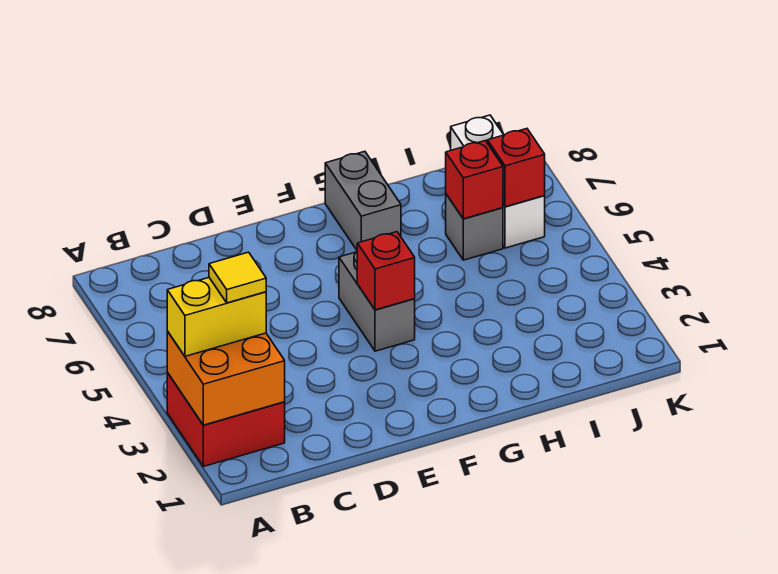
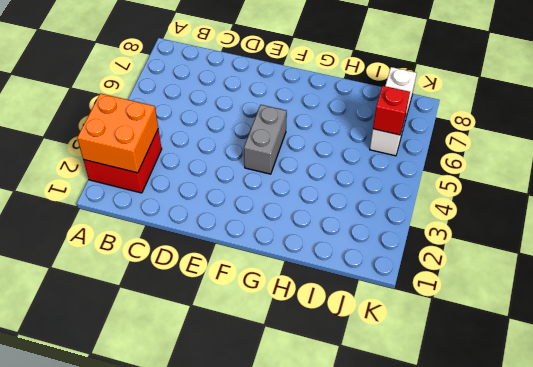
none -> grey brick G7:G8 level 1
none -> grey brick I6 level 1

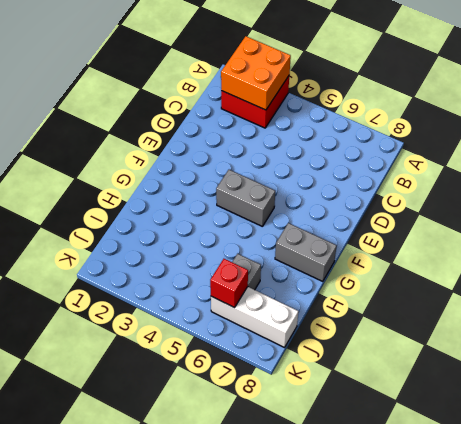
none -> red brick F4 level 2
none -> red brick I6 level 2

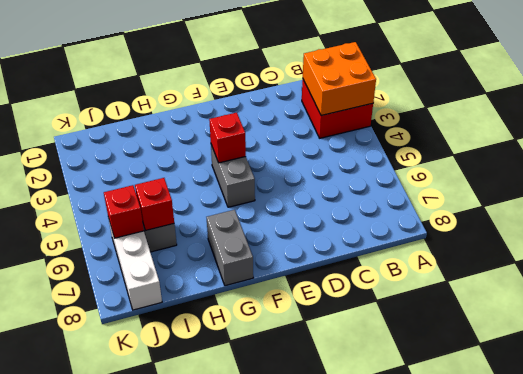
none -> yellow brick A3:B3 level 3
none -> yellow tile B3 level 4

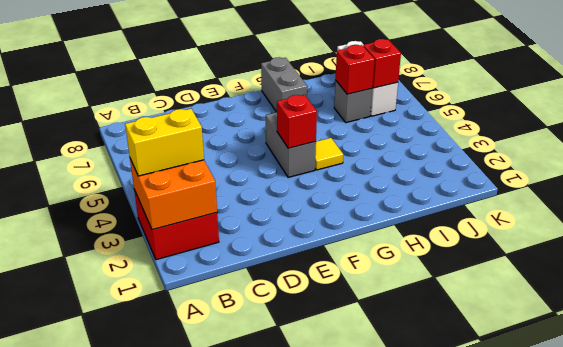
yellow tile G4 level 1 -> yellow tile B3 level 4

